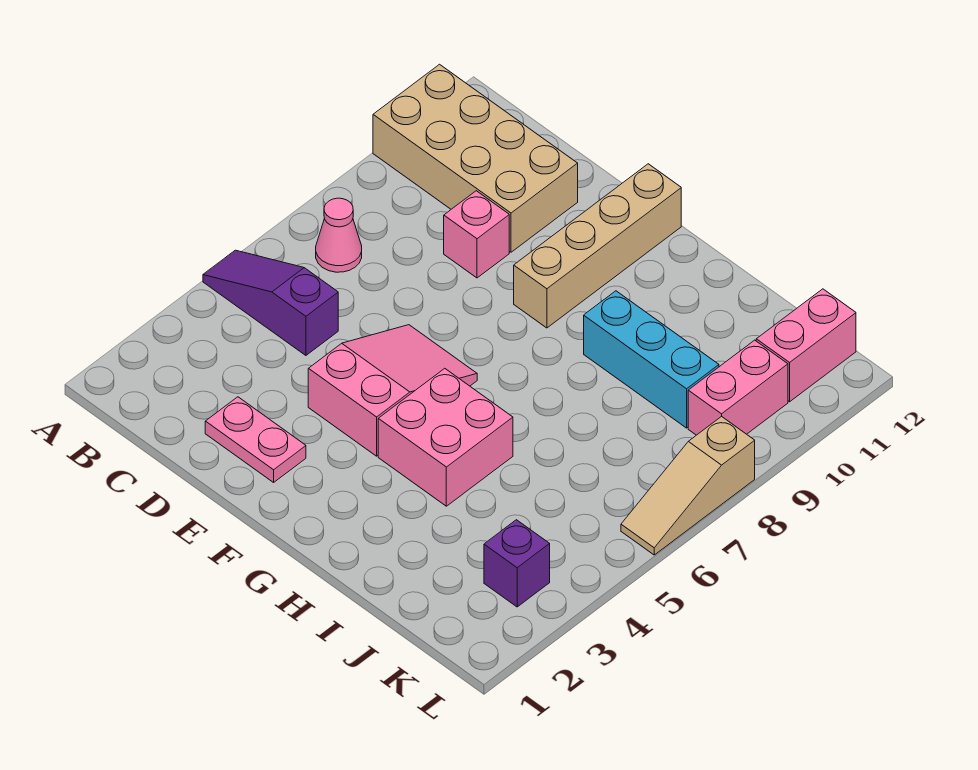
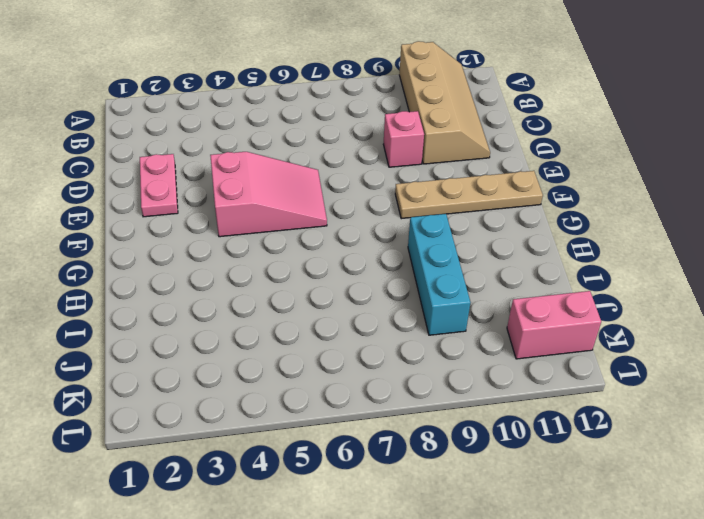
tan slope A10:D11 level 1 top 10 -> tan brick A10:D11 level 1
tan plate F9:F12 level 1 -> tan brick F9:F12 level 1
none -> purple slope A5:C5 level 1 top C
none -> pink cone B7 level 1
none -> pink brick G4:H5 level 1

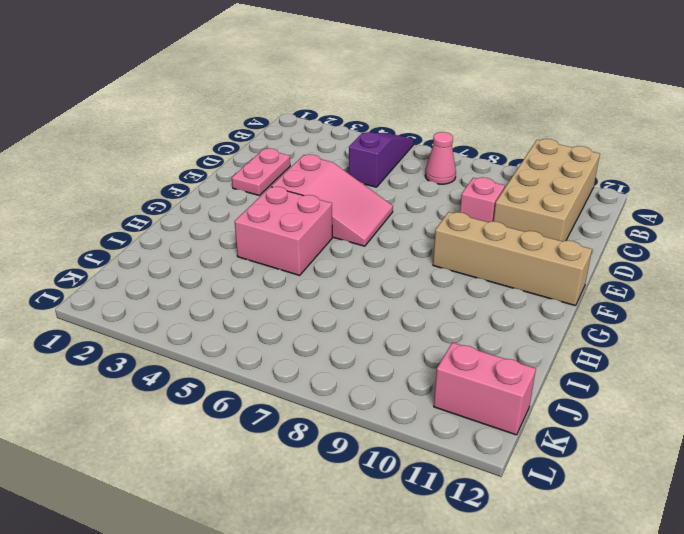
none -> cyan brick H9:J9 level 1
none -> purple brick K3 level 1
none -> pink brick K9:K10 level 1

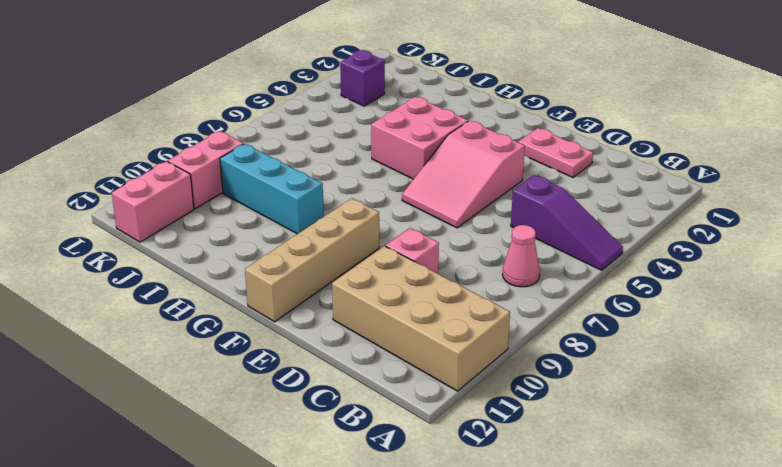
none -> tan slope L6:L8 level 1 top 8

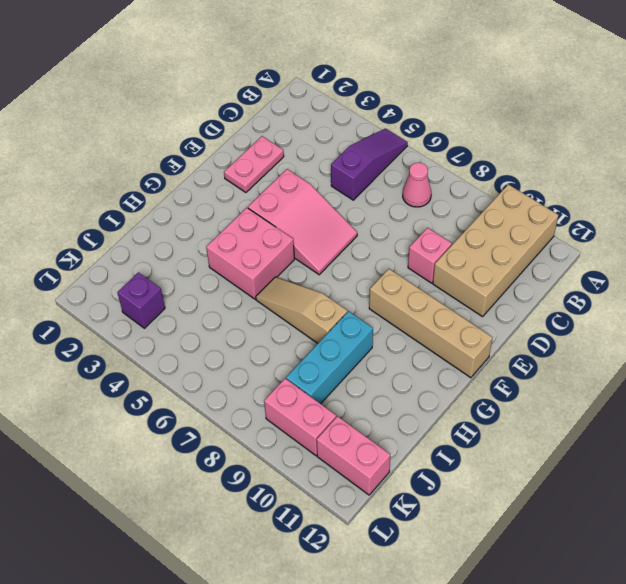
tan slope H6:H8 level 1 top 8 -> tan slope L6:L8 level 1 top 8

